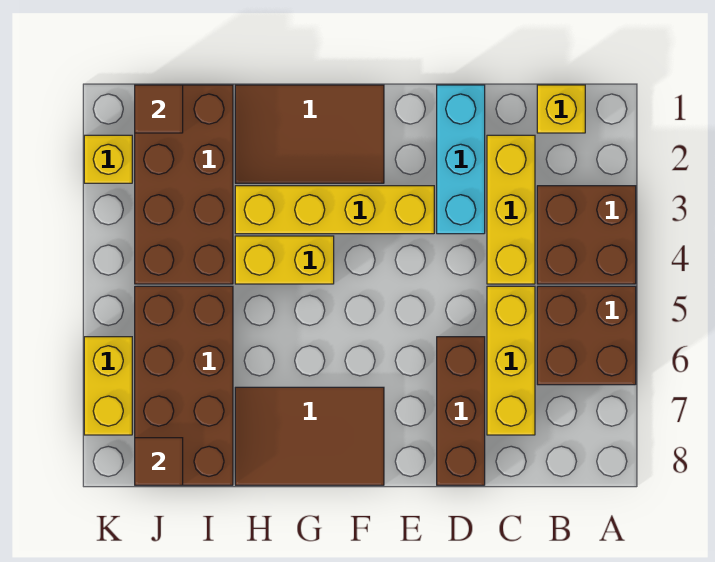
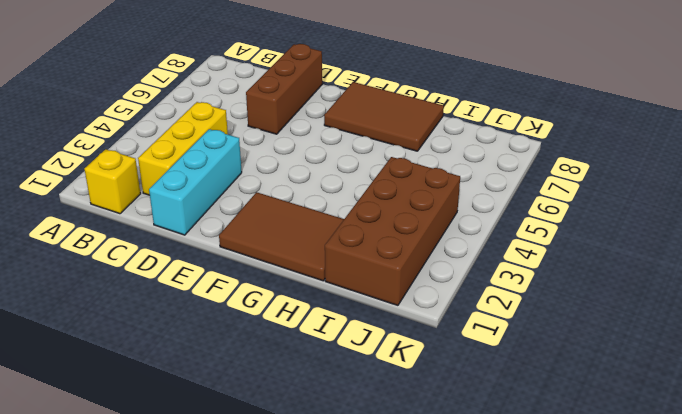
none -> brown brick A3:B4 level 1
none -> brown brick A5:B6 level 1
none -> yellow brick C5:C7 level 1

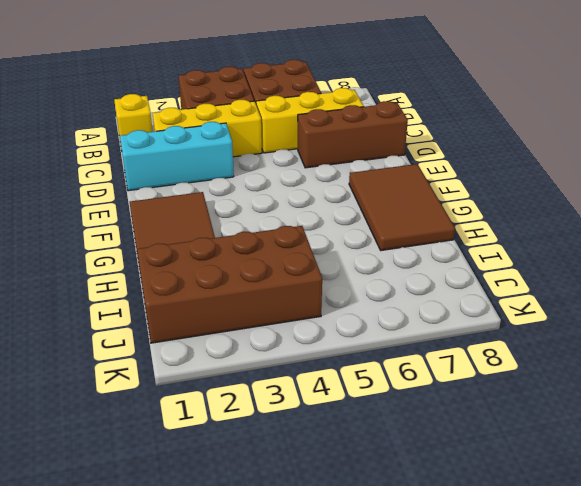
none -> yellow brick E3:H3 level 1
none -> yellow brick G4:H4 level 1
none -> brown brick I5:J8 level 1

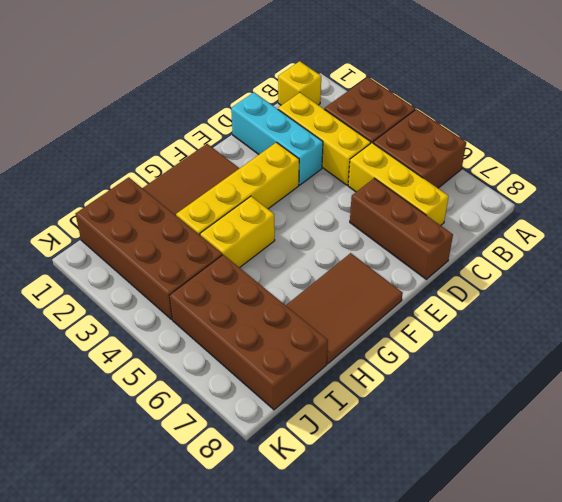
none -> yellow brick K2 level 1
none -> yellow brick K6:K7 level 1
none -> brown tile J1 level 2

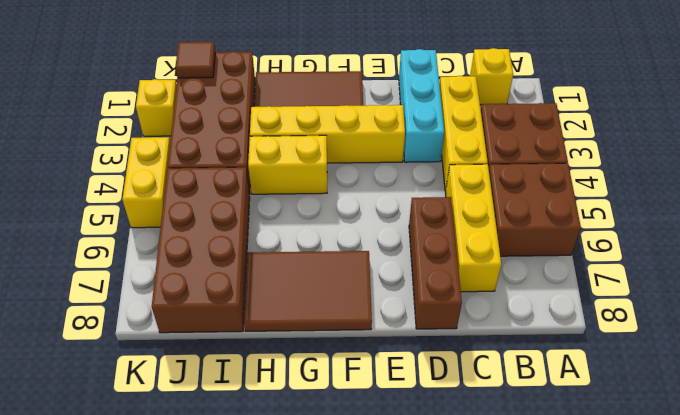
yellow brick K4:K5 level 1 -> yellow brick K6:K7 level 1
none -> brown tile J8 level 2

